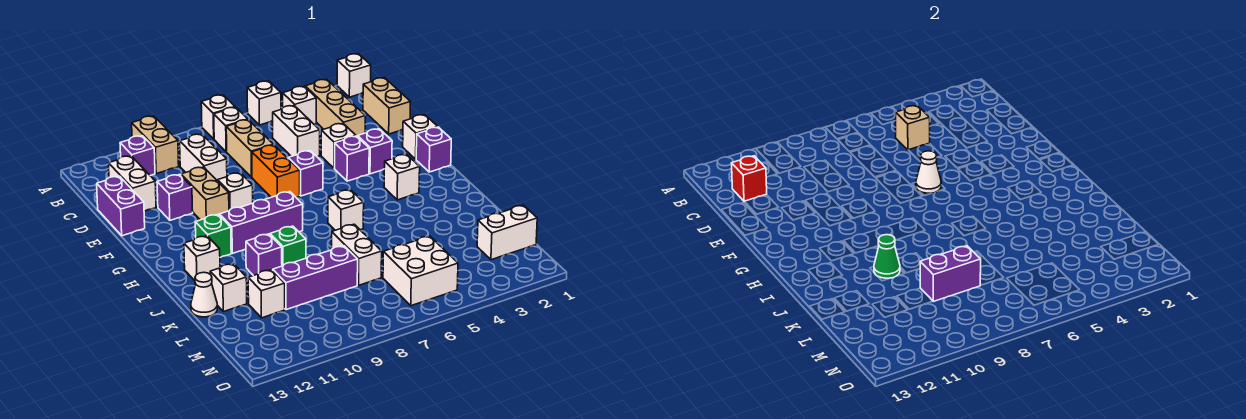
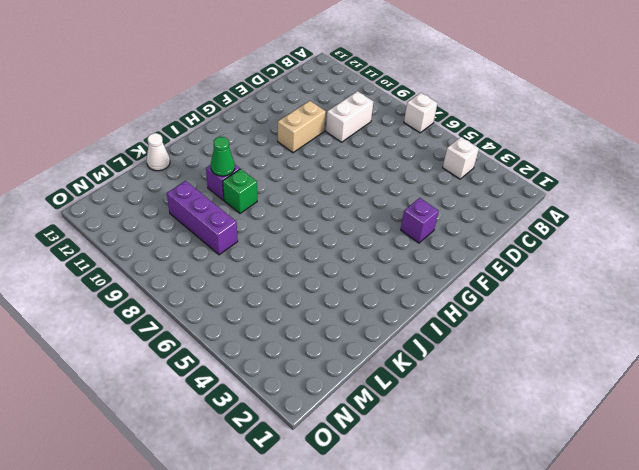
none -> white brick A1 level 1
none -> white brick A5 level 1
none -> tan brick A10:B10 level 1
none -> tan brick B3:D3 level 1

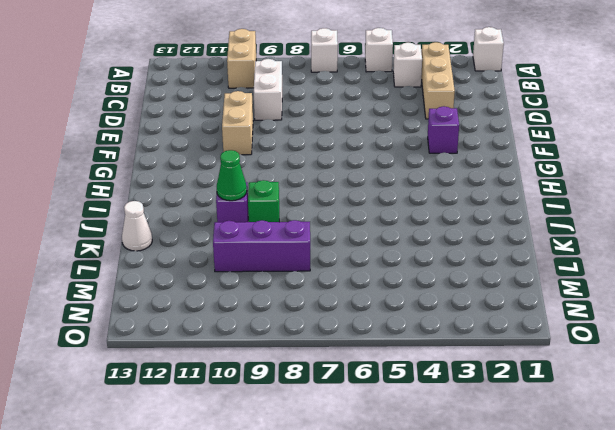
none -> white brick B7 level 1
none -> purple brick B11 level 1
none -> tan brick C1:D1 level 1
none -> white brick C5:D5 level 1

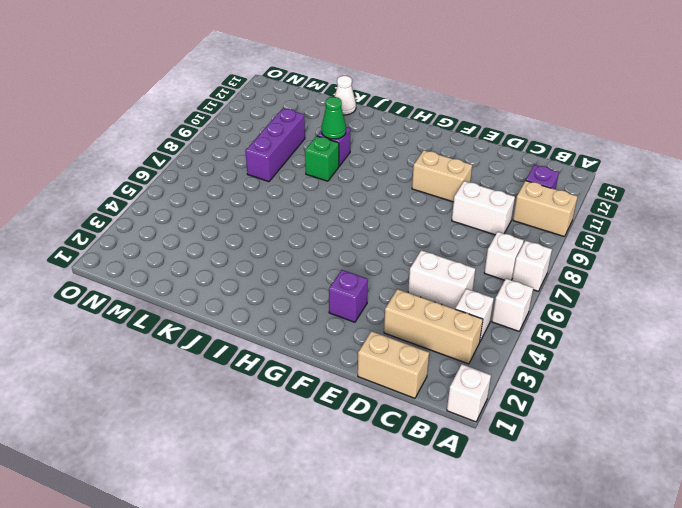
none -> tan brick C7:D7 level 1
none -> white brick C12:D12 level 1
none -> purple brick D13:E13 level 1
none -> white brick E4 level 1

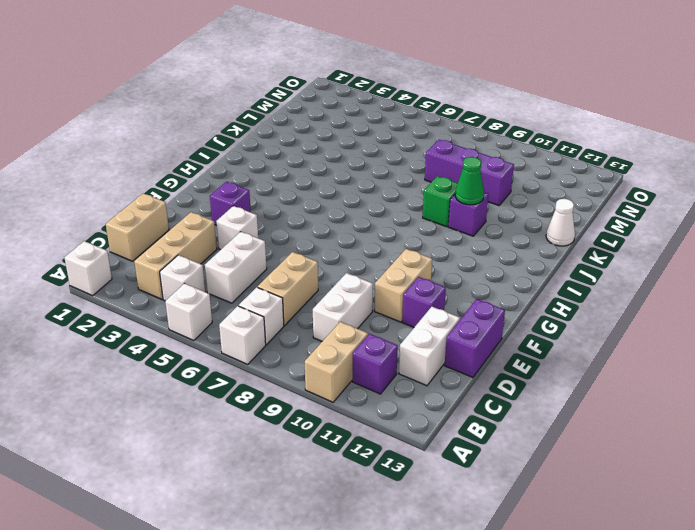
none -> orange brick E7:F7 level 1
none -> white brick F1 level 1
none -> purple brick F4 level 1
none -> purple brick F6 level 1

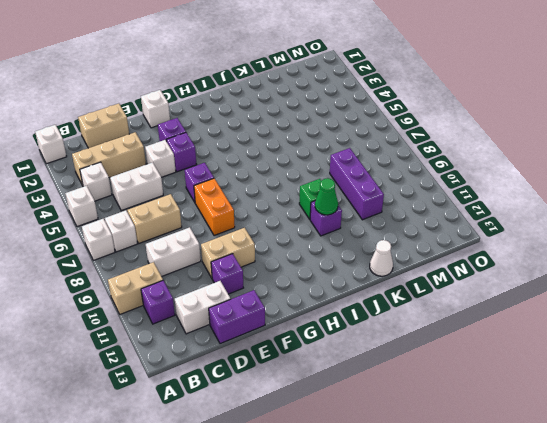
orange brick F7:F8 level 1 -> orange brick E7:F7 level 1
none -> white brick F9 level 1
none -> purple brick G1 level 1
none -> white brick H3 level 1
none -> purple brick H8:H10 level 1

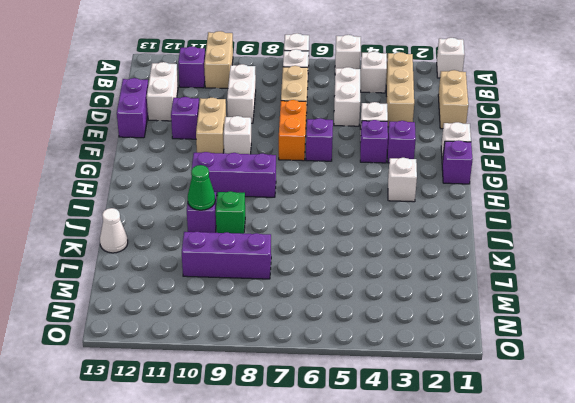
none -> green brick H11 level 1
none -> white brick I6 level 1
none -> white brick I12 level 1
none -> white brick K7:L7 level 1

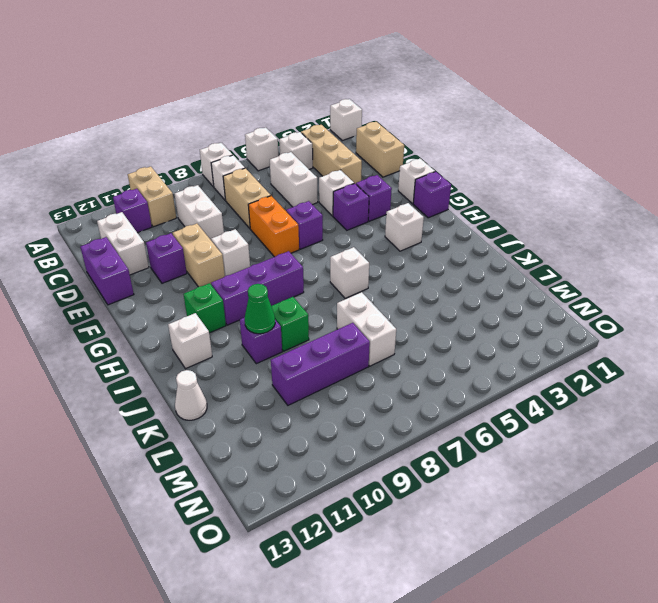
none -> white brick K12 level 1
none -> white brick L11 level 1
none -> white brick M1:M2 level 1
none -> white brick M5:N6 level 1

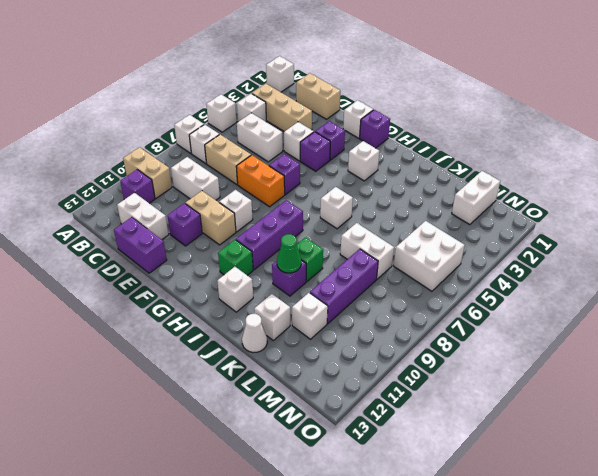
none -> tan brick C5 level 2
none -> red brick C12 level 2
none -> white cone F6 level 2
none -> purple brick L8:L9 level 2

